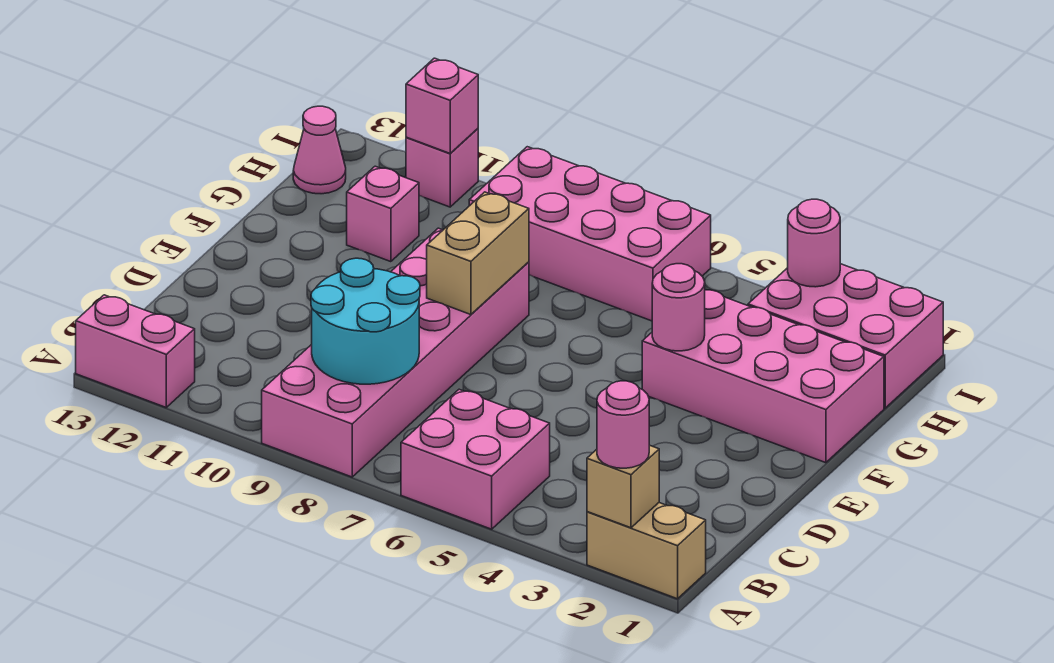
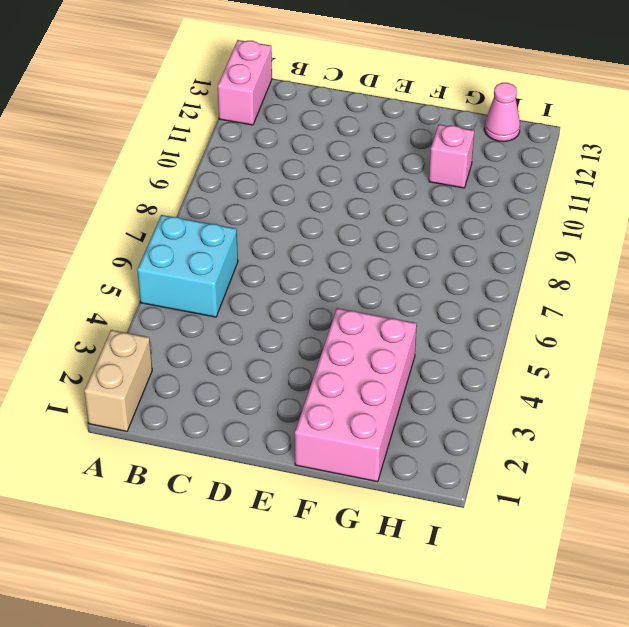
cyan brick A5:B6 level 1 -> pink brick A5:B6 level 1
none -> pink brick A8:F9 level 1
none -> pink brick H1:I3 level 1
none -> pink brick H6:I9 level 1

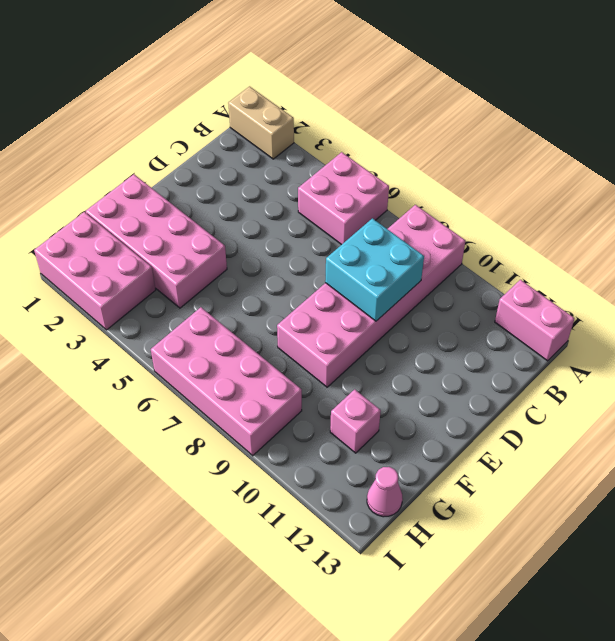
cyan brick C8:D9 level 2 -> cyan round brick B8:C9 level 2
none -> pink brick I11 level 1
none -> tan brick A2 level 2
none -> tan brick E8:F8 level 2

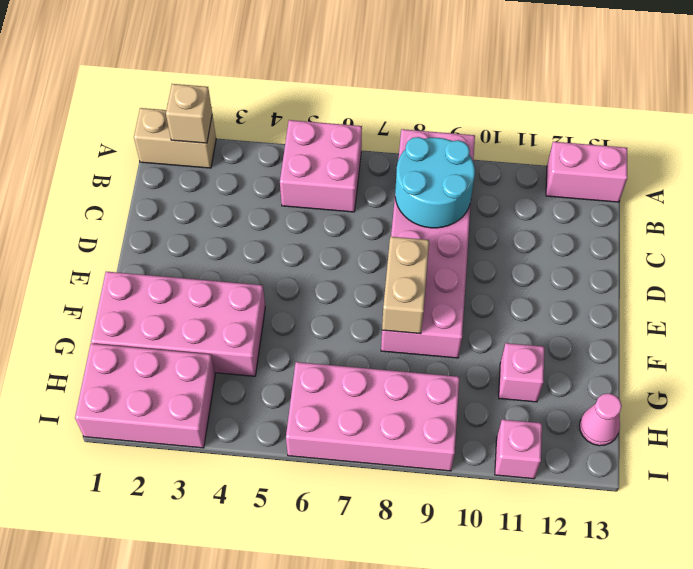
none -> pink round brick F4 level 2
none -> pink round brick I3 level 2
none -> pink brick I11 level 2

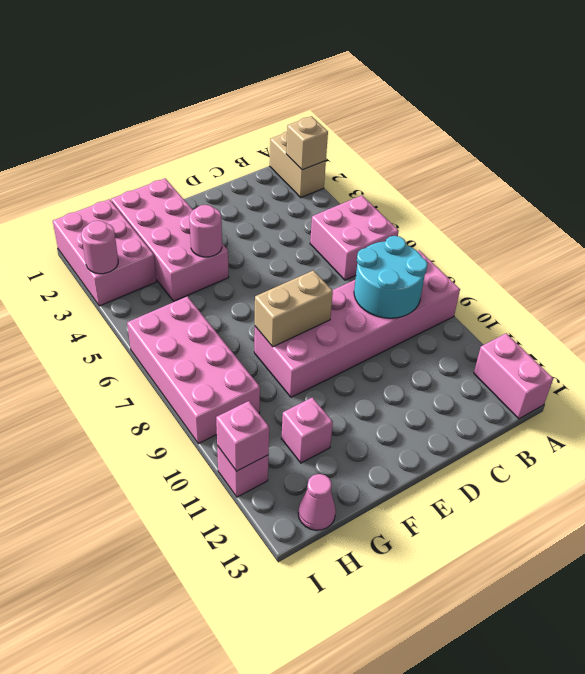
none -> pink round brick A2 level 3

